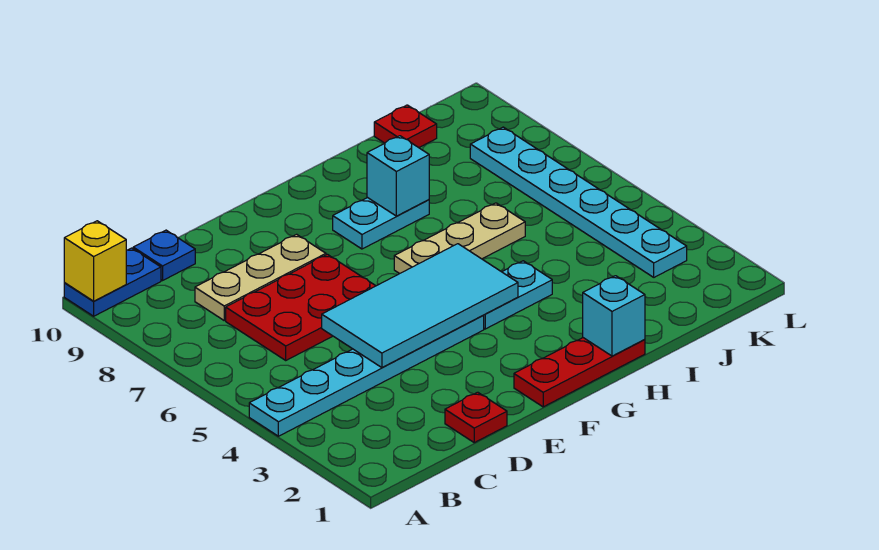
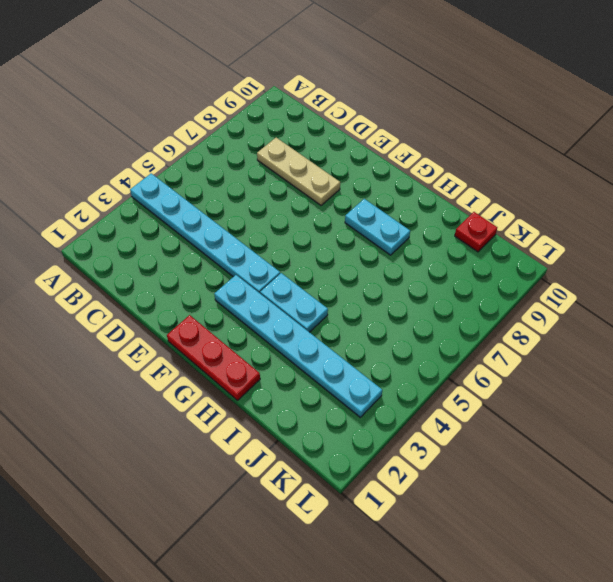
cyan plate F3:K3 level 1 -> cyan plate K3:K8 level 1
none -> blue plate A10:B10 level 1
none -> red plate C6:E7 level 1
none -> blue plate C10 level 1

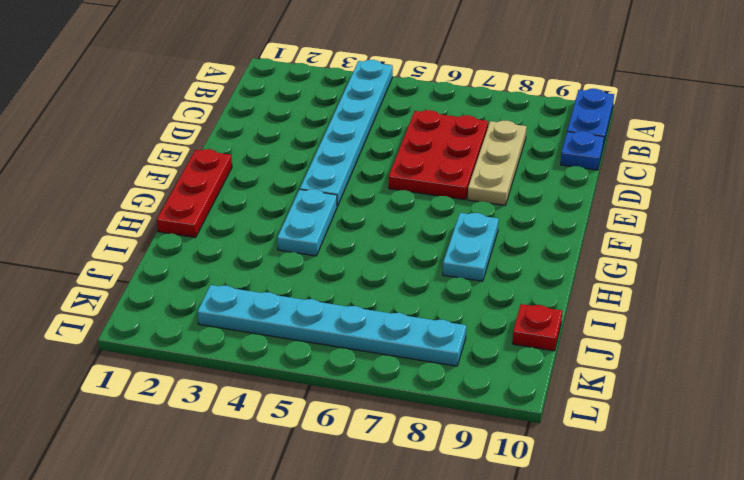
none -> red plate D1 level 1
none -> tan plate G6:I6 level 1
none -> yellow brick A10 level 2

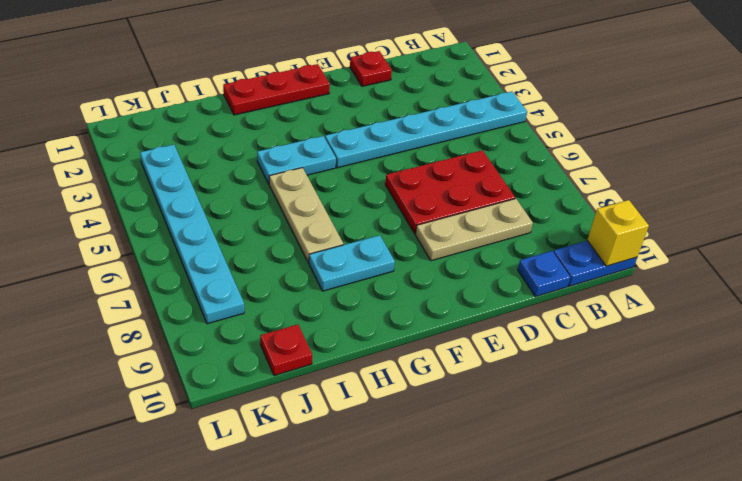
tan plate H5:H7 level 1 -> tan plate G6:I6 level 1
none -> cyan tile D4:G5 level 2
none -> cyan brick H1 level 2
none -> cyan brick H8 level 2

